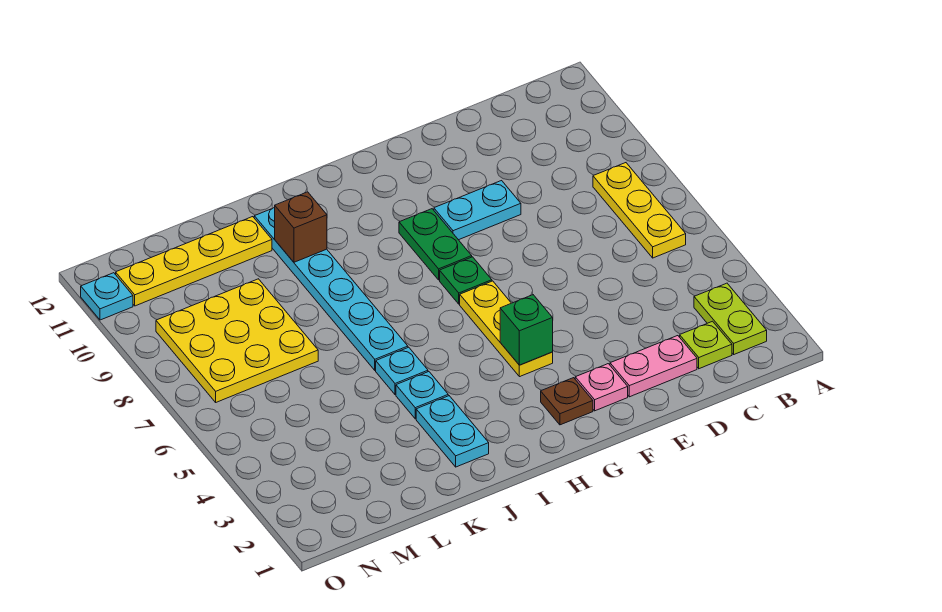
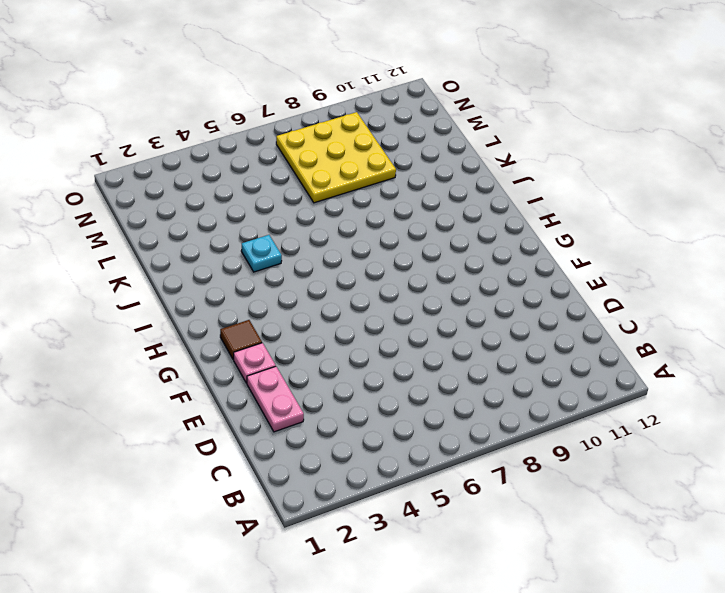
brown tile G2 level 1 -> brown plate G2 level 1
none -> lime plate B2:B3 level 1
none -> yellow plate B6:B8 level 1
none -> lime plate C2 level 1

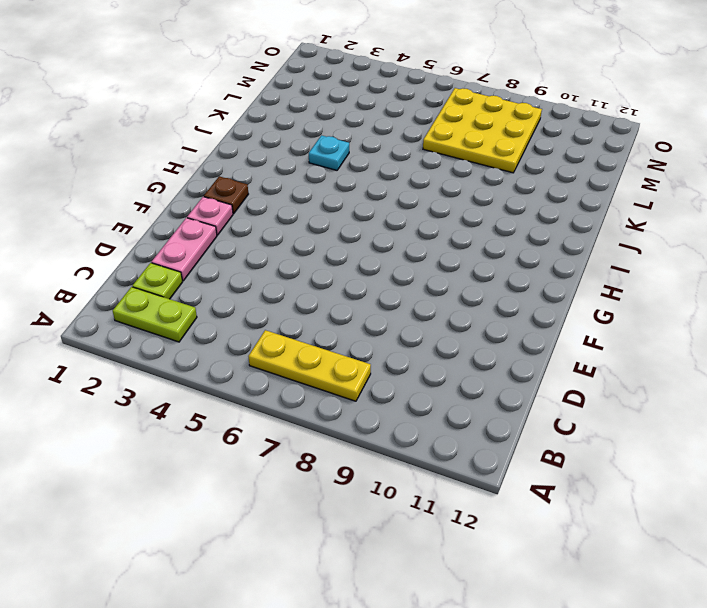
none -> cyan plate E9:F9 level 1
none -> yellow plate G4:G6 level 1
none -> green plate G7 level 1

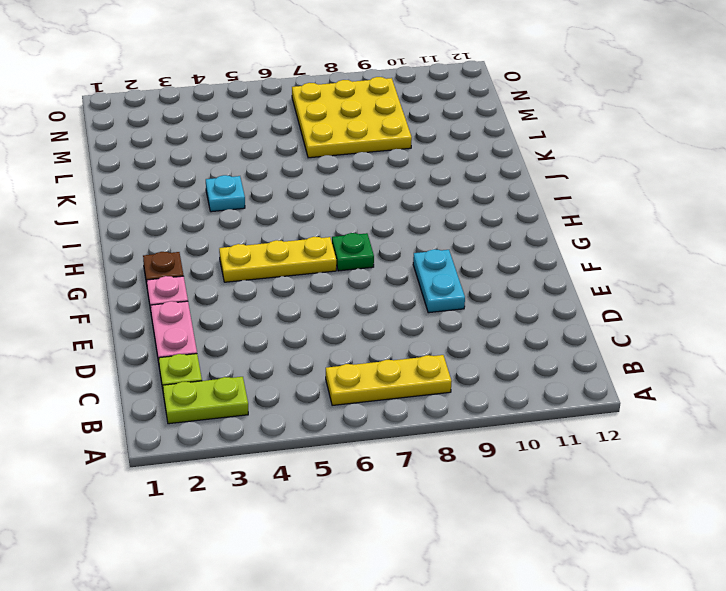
none -> green plate G8:G9 level 1
none -> cyan plate J2:J3 level 1
none -> cyan plate J5 level 1

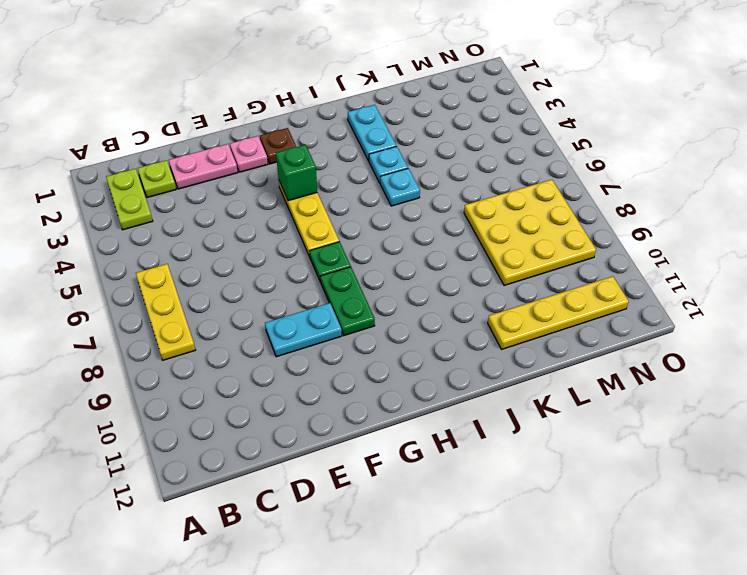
none -> cyan plate J6:J11 level 1
none -> cyan plate O11 level 1
none -> brown brick J10 level 2

